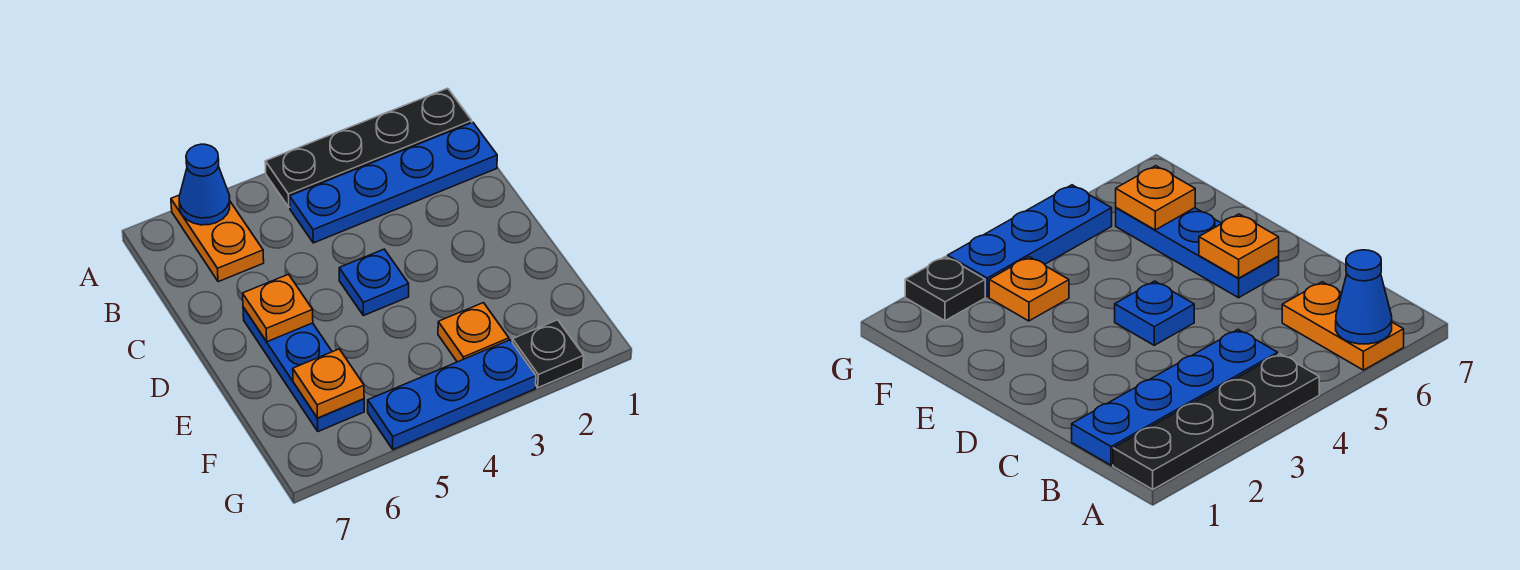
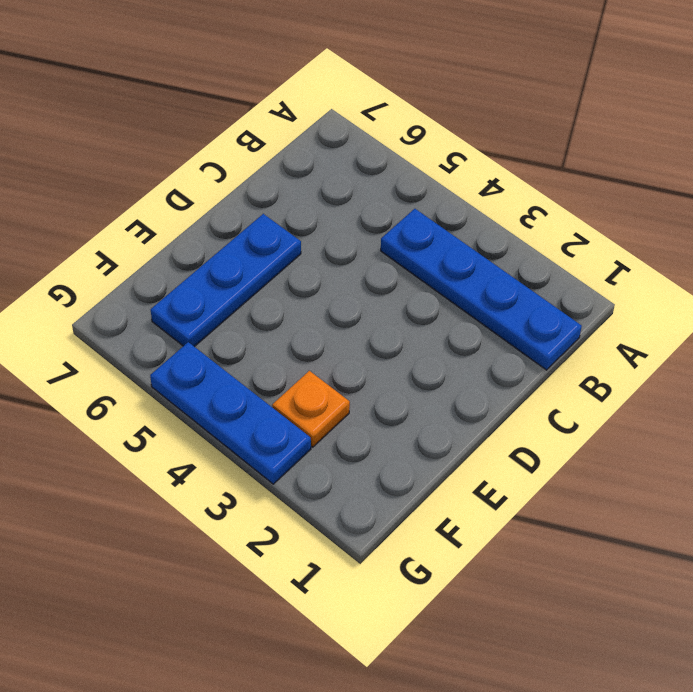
none -> black plate A1:A4 level 1
none -> orange plate A6:B6 level 1

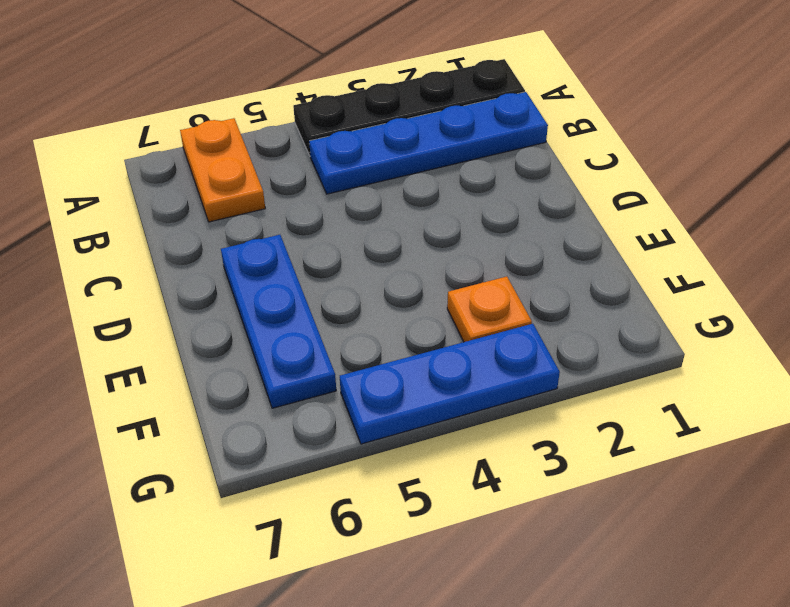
none -> blue plate D4 level 1
none -> black plate G2 level 1

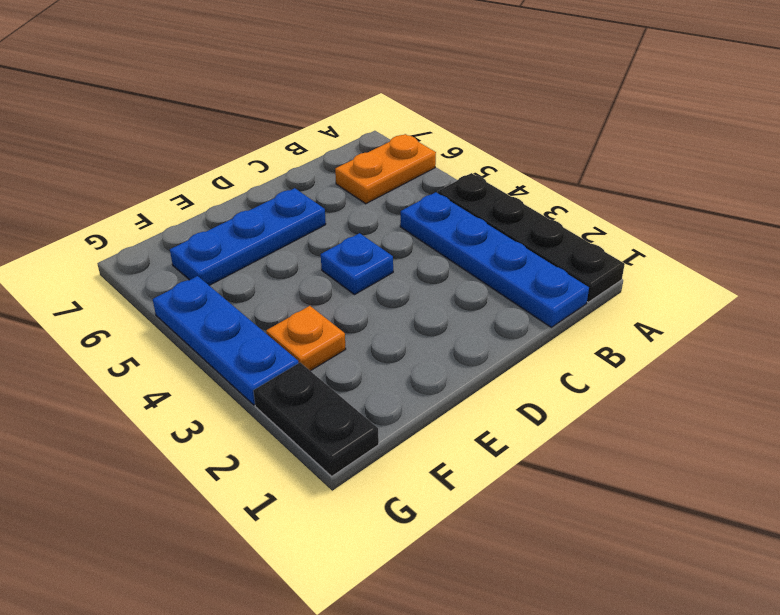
black plate G1:G2 level 1 -> black plate G2 level 1
none -> blue cone A6 level 2
none -> orange plate D6 level 2

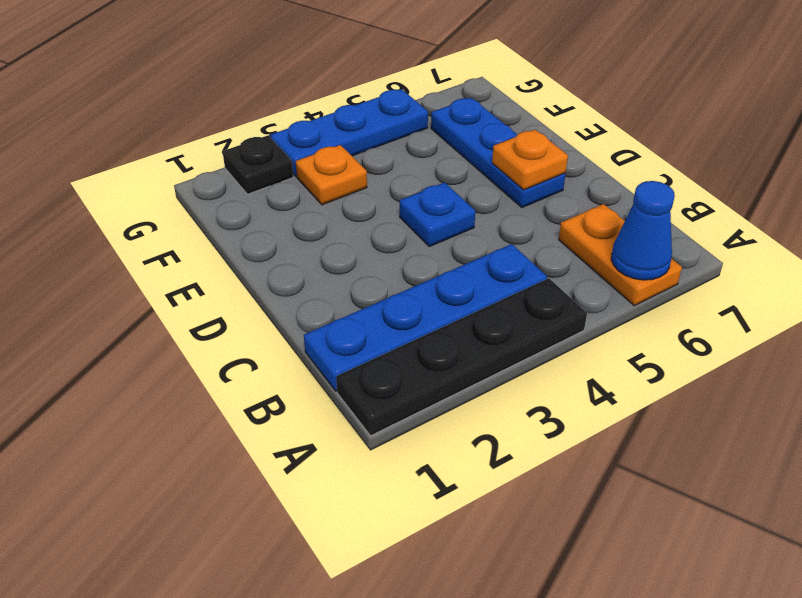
none -> orange plate F6 level 2

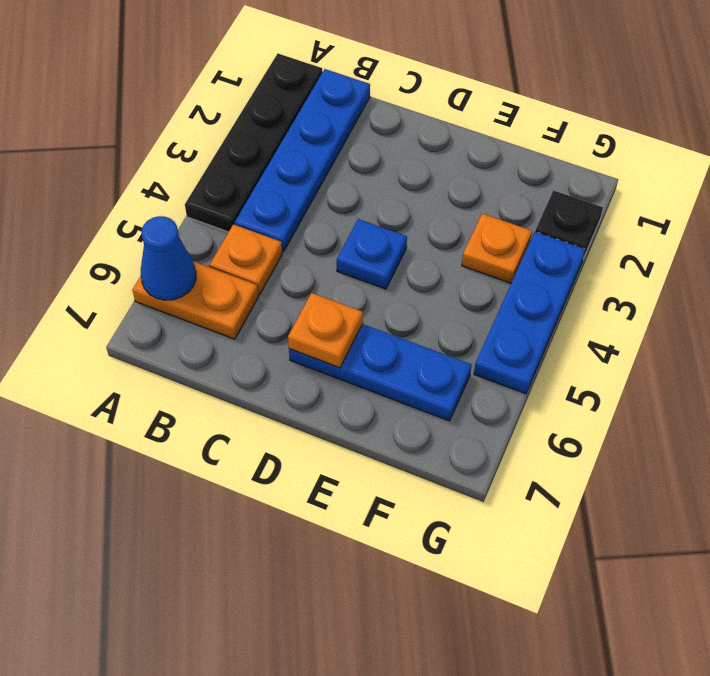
orange plate B5 level 1 -> orange plate F6 level 2

